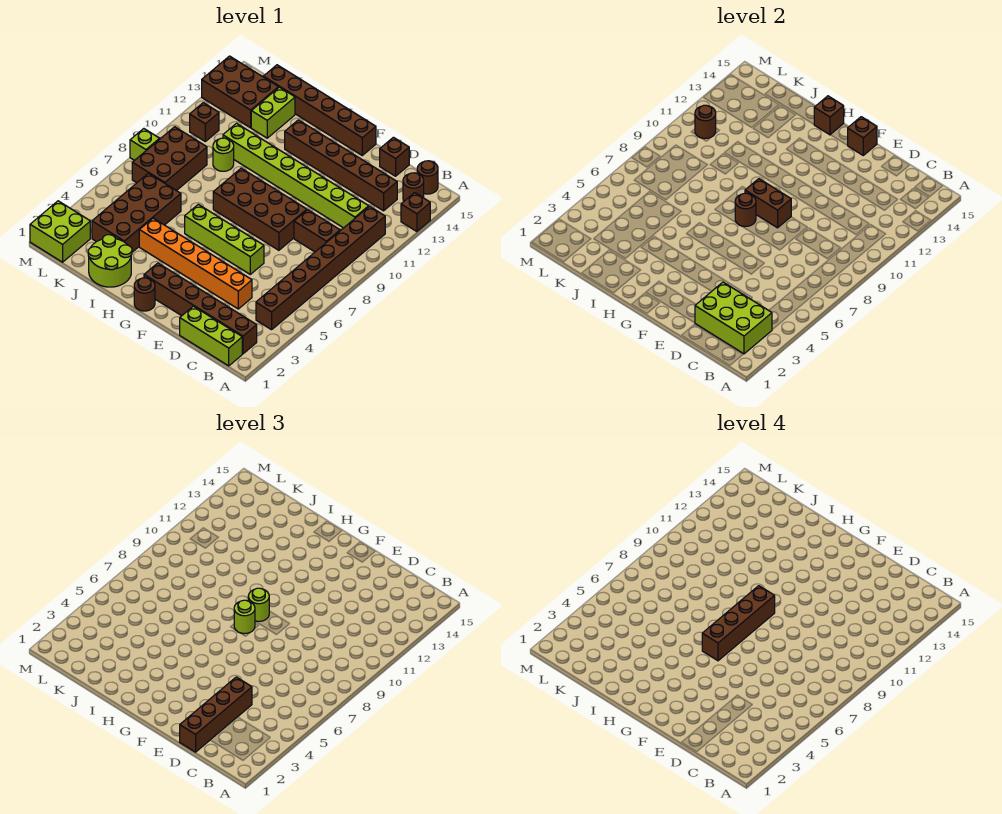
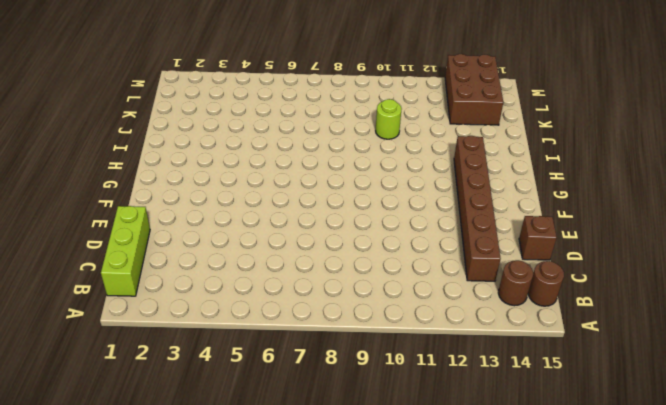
none -> brown brick A13 level 1
none -> brown brick B2:G2 level 1
none -> brown brick B4:B11 level 1
none -> brown brick C9:D9 level 1

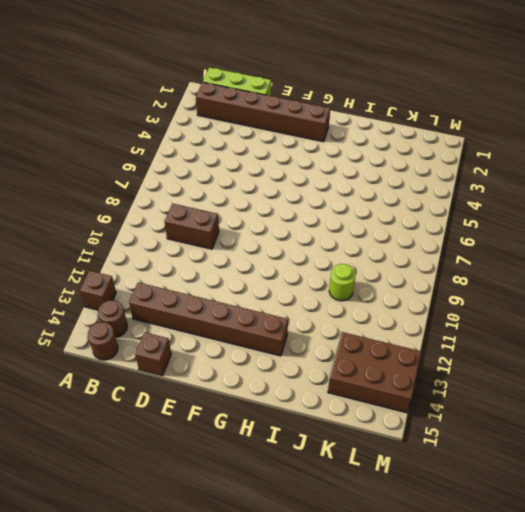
none -> brown brick B4:B11 level 1
none -> lime brick C11:J11 level 1
none -> orange brick D4:I4 level 1
none -> lime brick E6:H6 level 1

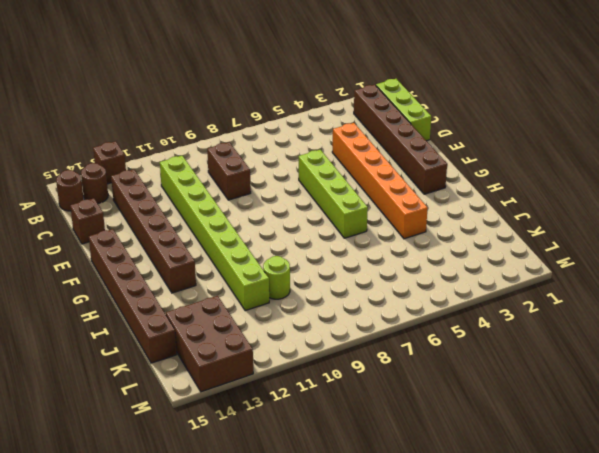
none -> brown brick B4:B11 level 1
none -> brown brick E8:H9 level 1
none -> brown round brick G1 level 1
none -> lime round brick I1:J2 level 1

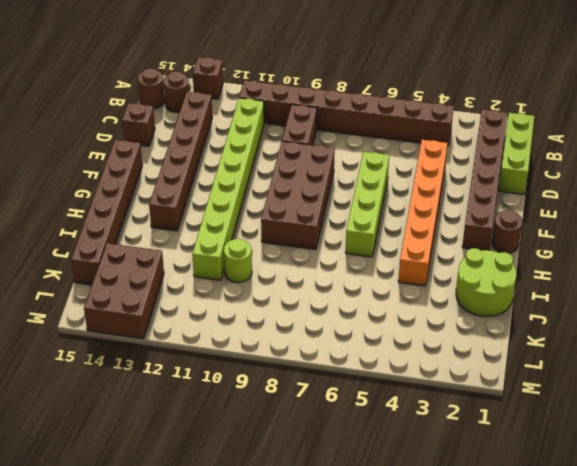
none -> brown brick J3:K6 level 1
none -> lime brick J13:J14 level 1
none -> brown brick K7:L9 level 1
none -> lime brick L1:M2 level 1

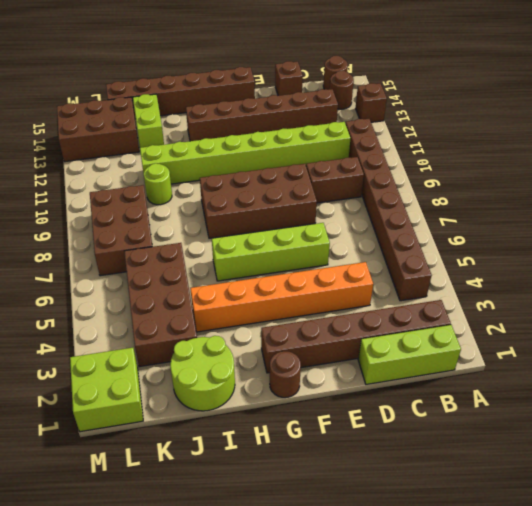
none -> brown brick L11 level 1
none -> lime brick M8 level 1
none -> lime brick B2:D3 level 2
none -> brown brick F9:G9 level 2

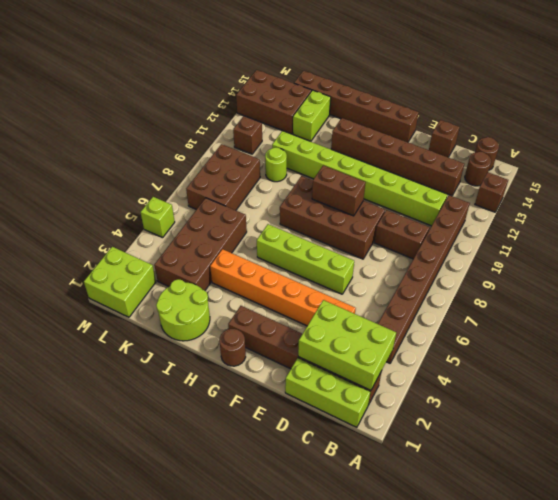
lime brick M5 level 1 -> lime brick M8 level 1
none -> brown brick F15 level 2
none -> brown round brick G8 level 2
none -> brown brick H15 level 2
none -> brown round brick L11 level 2

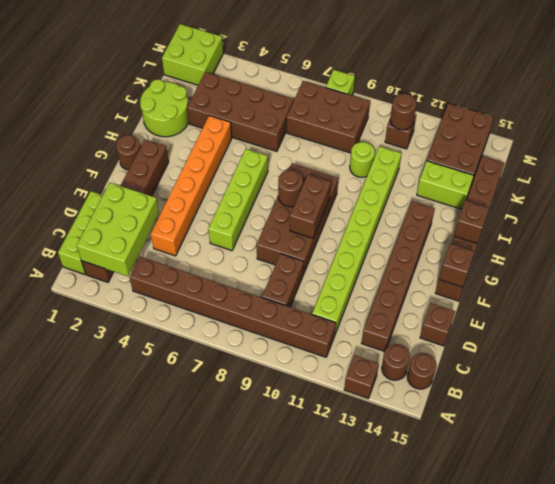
none -> brown brick D1:D4 level 3
none -> lime round brick G8 level 3
none -> lime round brick G9 level 3
none -> brown brick G6:G9 level 4

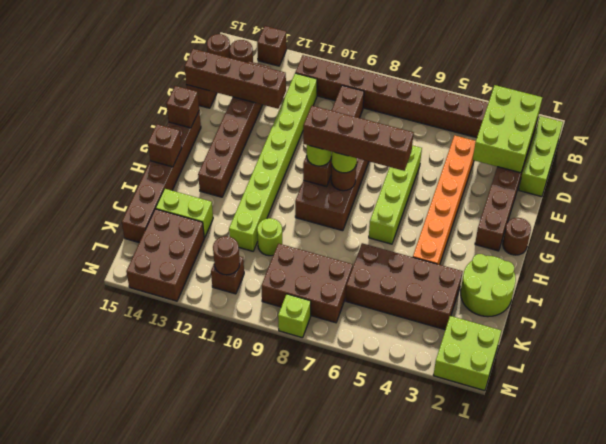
brown brick D12:D15 level 2 -> brown brick D1:D4 level 3

